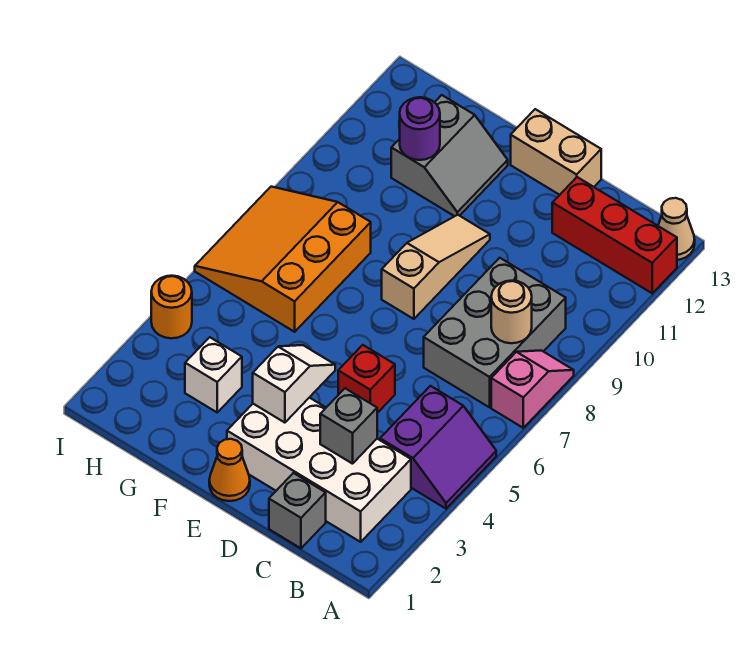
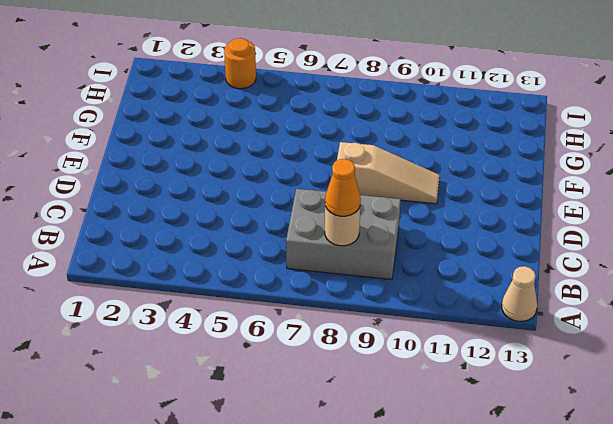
orange cone B8 level 3 -> orange cone E1 level 1
none -> purple slope A4:B5 level 1 top B
none -> pink slope A7:A8 level 1 top 7
none -> red brick A12:C12 level 1

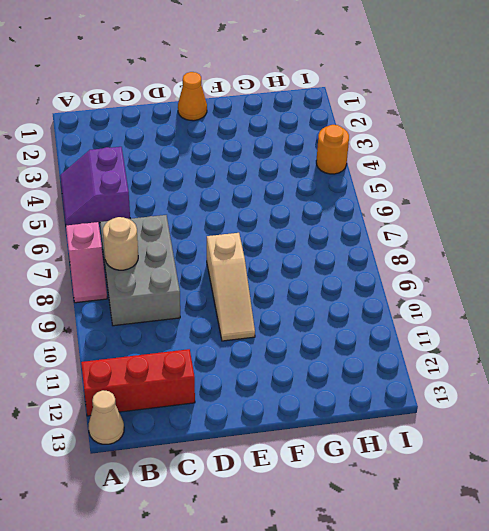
none -> white brick B2:E3 level 1
none -> grey brick C1 level 1
none -> red brick D5 level 1

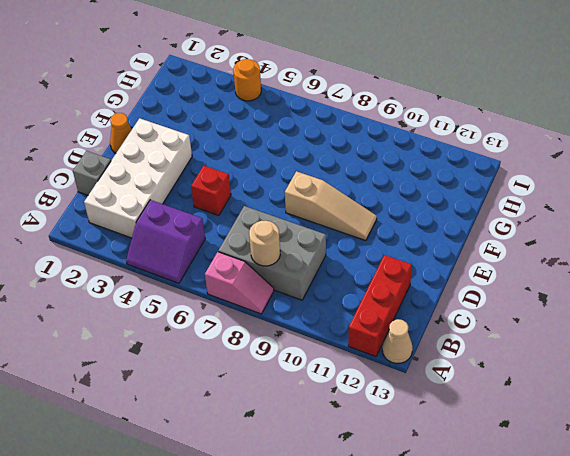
none -> tan brick D13:E13 level 1
none -> grey slope F11:G12 level 1 top G
none -> white brick G3 level 1

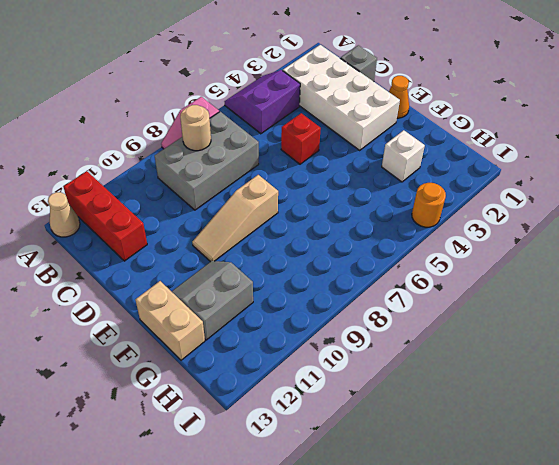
tan brick F13:G13 level 1 -> tan brick D13:E13 level 1
none -> orange slope G6:I8 level 1 top G
none -> grey brick C3 level 2
none -> white slope E3:E4 level 2 top 3

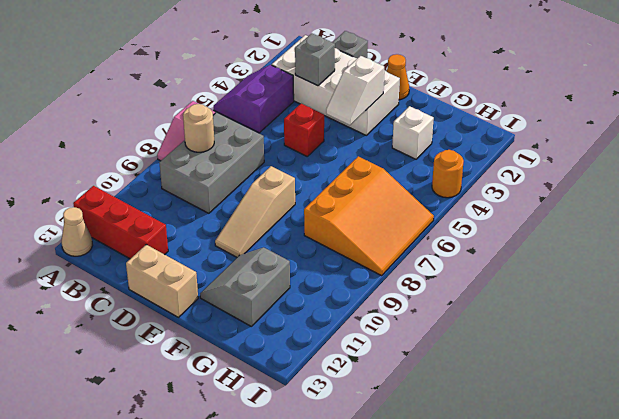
none -> purple round brick G11 level 2

